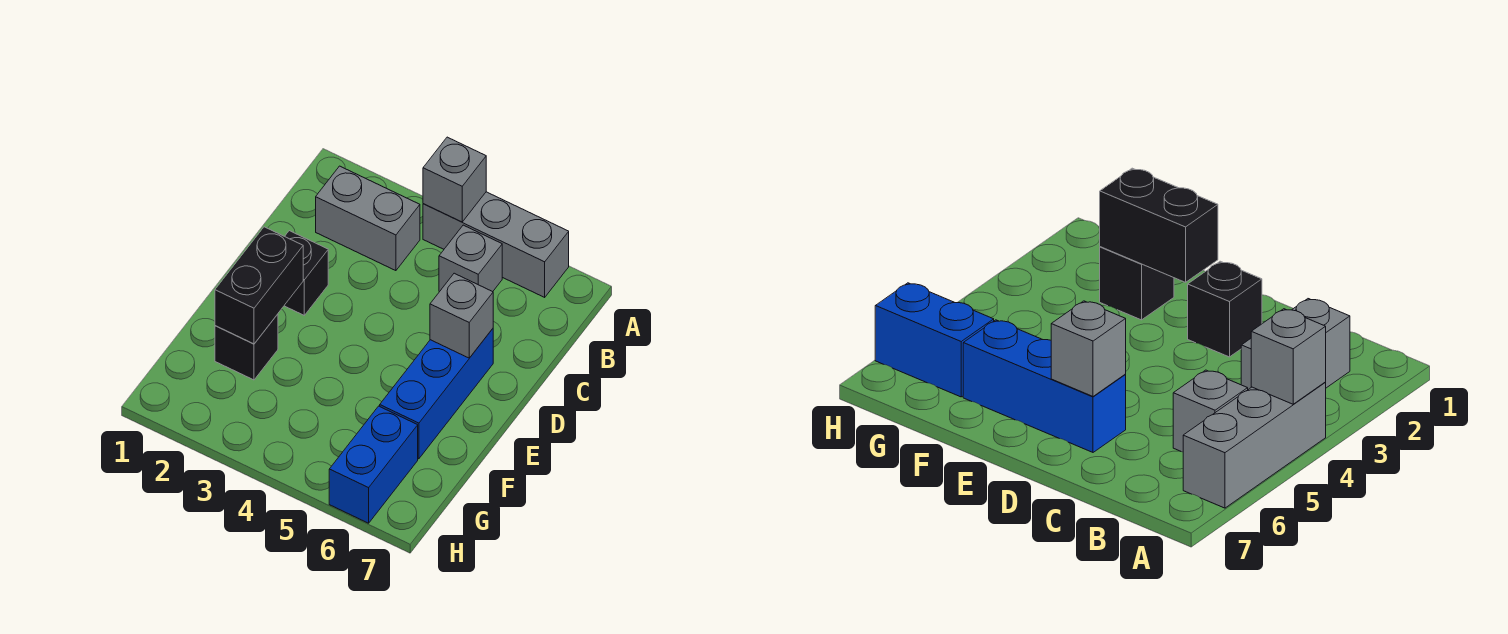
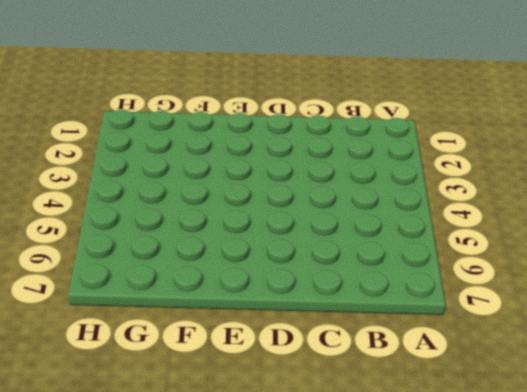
none -> grey brick A4:A6 level 1
none -> grey brick B2:B3 level 1

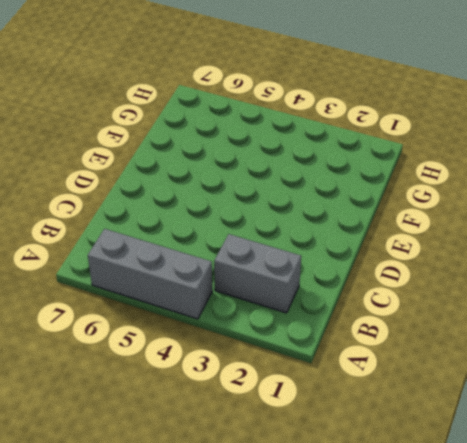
none -> grey brick B5 level 1
none -> black brick D2 level 1

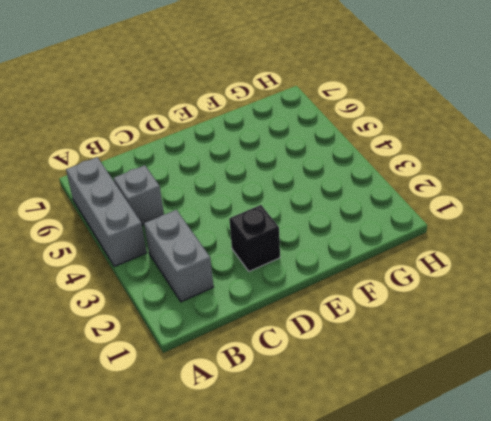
none -> blue brick D6:F6 level 1
none -> black brick F2 level 1

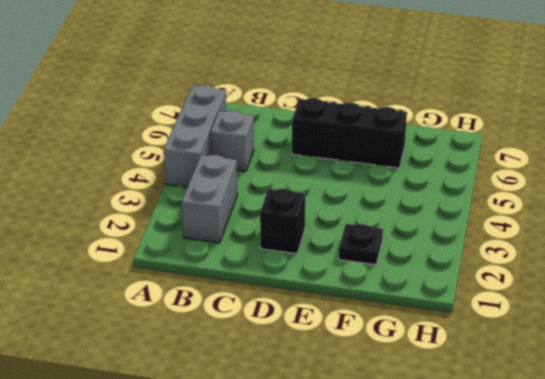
black brick D6:F6 level 1 -> blue brick D6:F6 level 1
black plate F2 level 1 -> black brick F2 level 1
none -> blue brick G6:H6 level 1
none -> grey brick A4 level 2

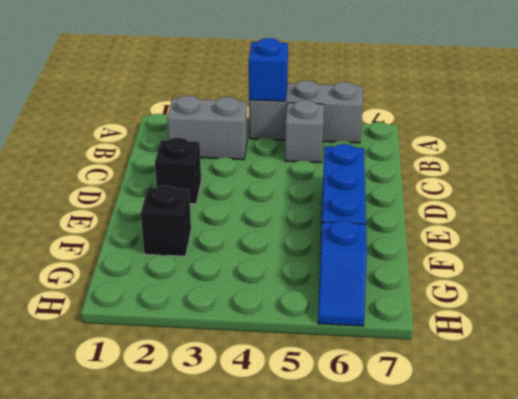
blue brick A4 level 2 -> grey brick A4 level 2
blue slope G6:H6 level 1 top G -> blue brick G6:H6 level 1
none -> grey brick D6 level 2
none -> black brick E2:F2 level 2

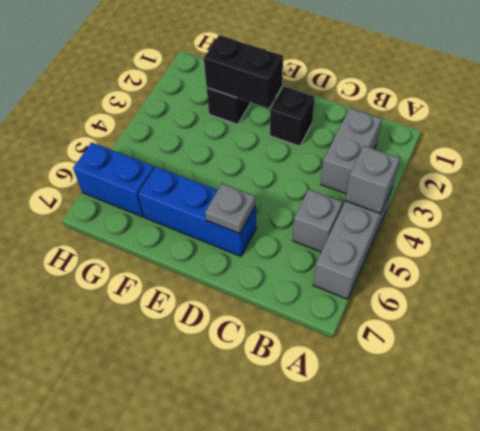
grey plate D6 level 2 -> grey brick D6 level 2

